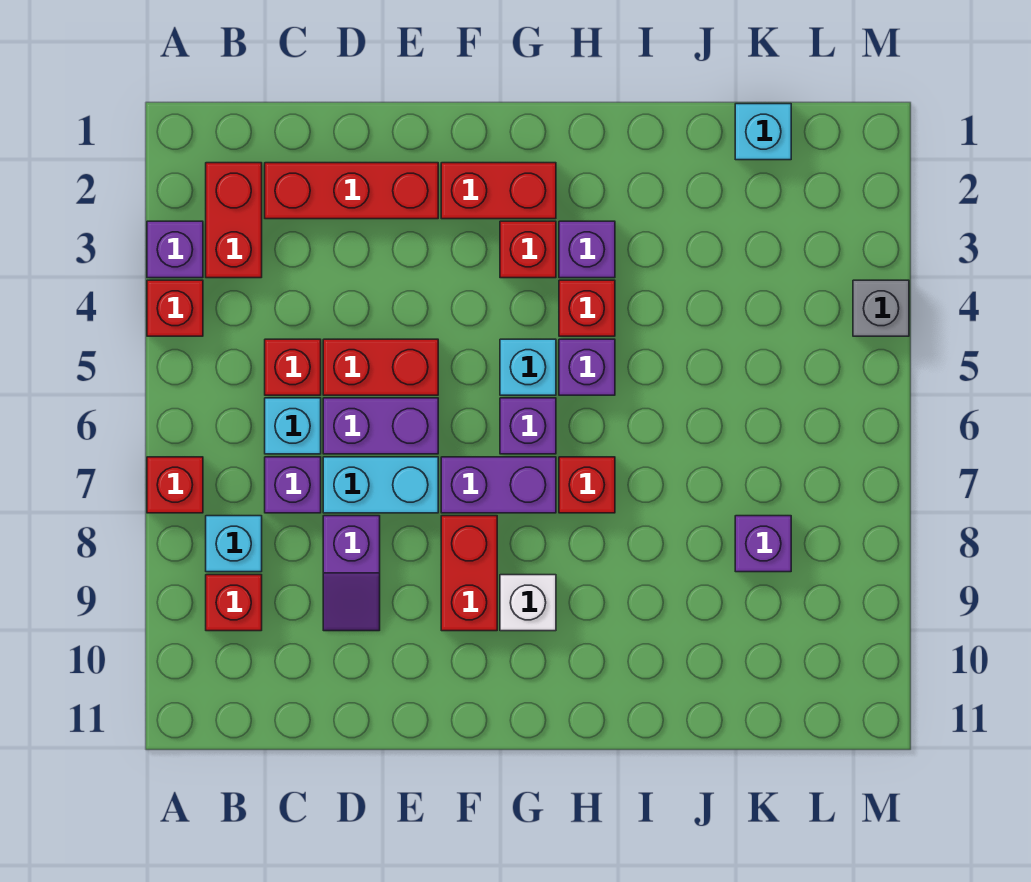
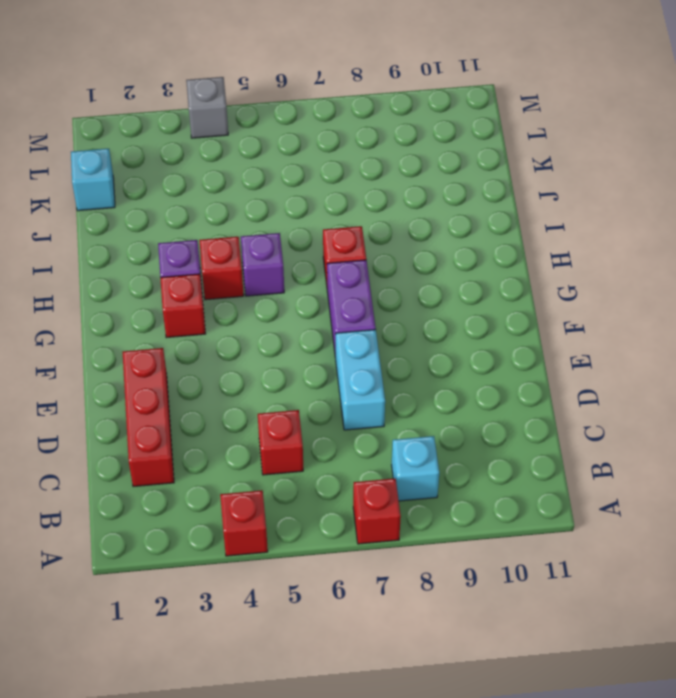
none -> purple brick A3 level 1
none -> red brick B2:B3 level 1
none -> red brick B9 level 1

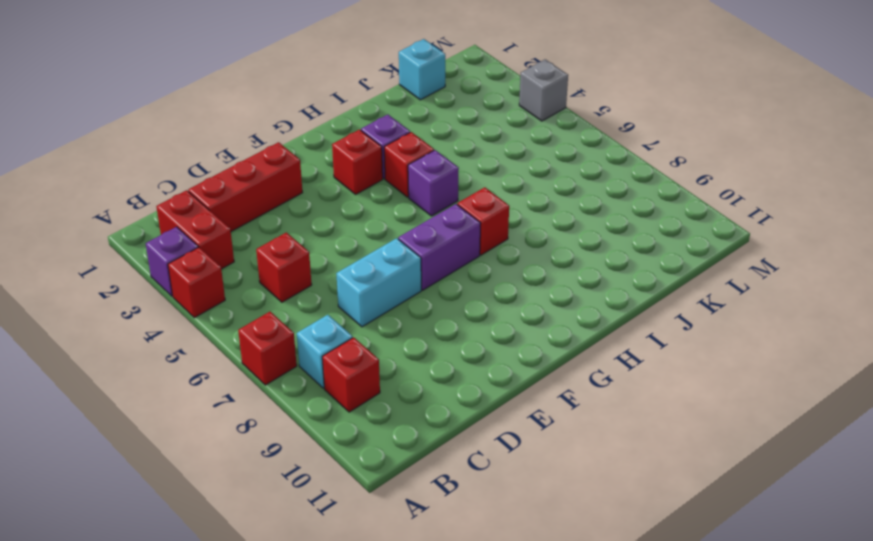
none -> cyan brick C6 level 1
none -> purple brick C7 level 1
none -> red brick D5:E5 level 1

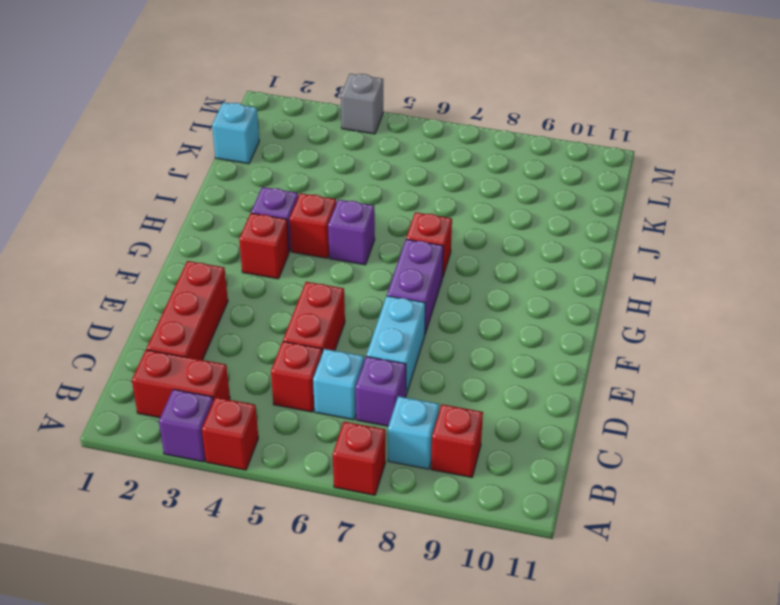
none -> purple brick D6:E6 level 1
none -> purple slope D8:D9 level 1 top 8
none -> red brick F2:G2 level 1

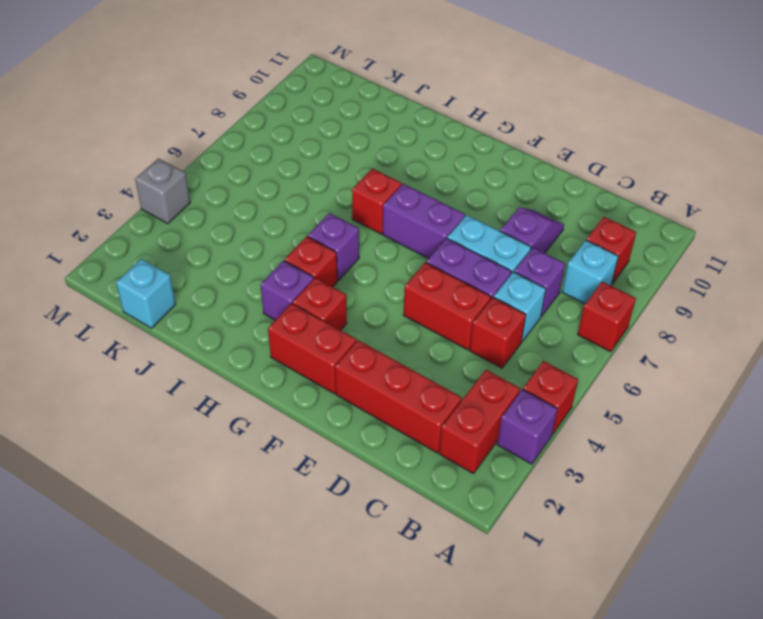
none -> red brick F8:F9 level 1
none -> cyan brick G5 level 1
none -> purple brick G6 level 1

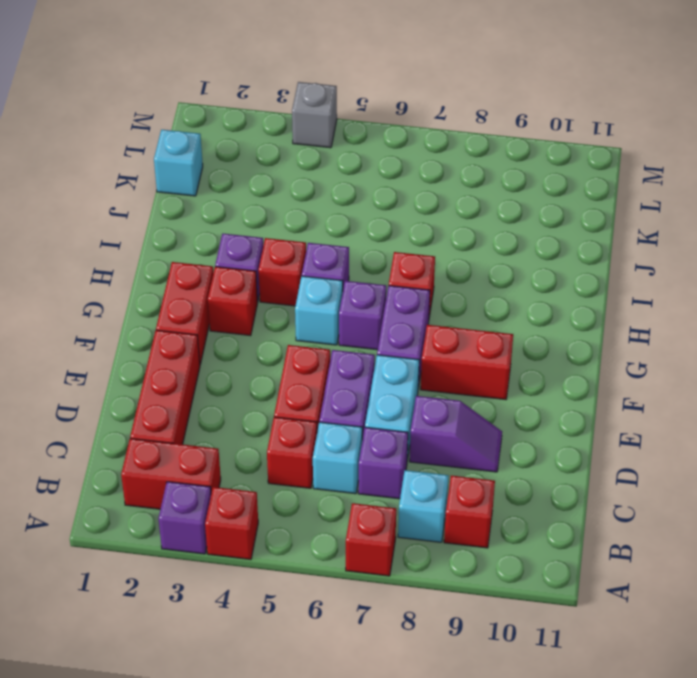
none -> white brick G9 level 1
none -> purple brick K8 level 1

